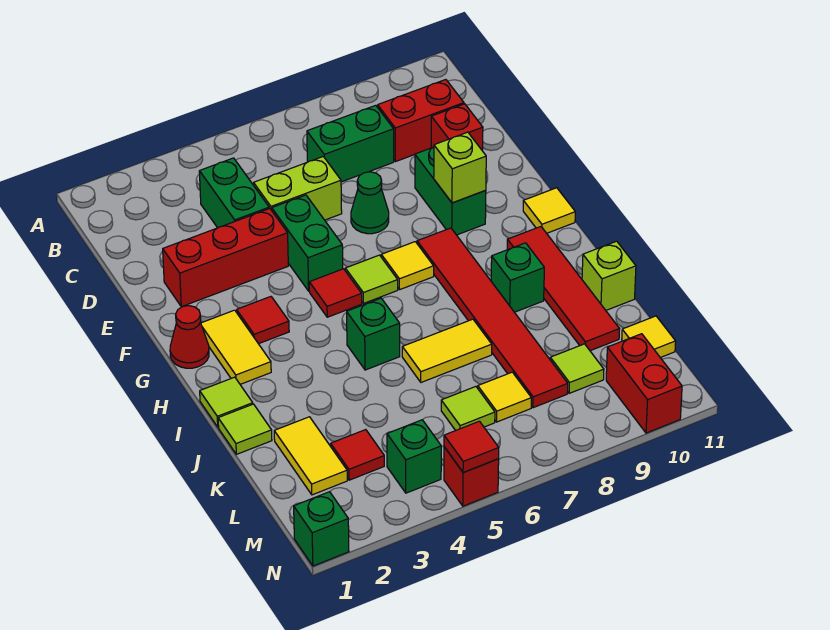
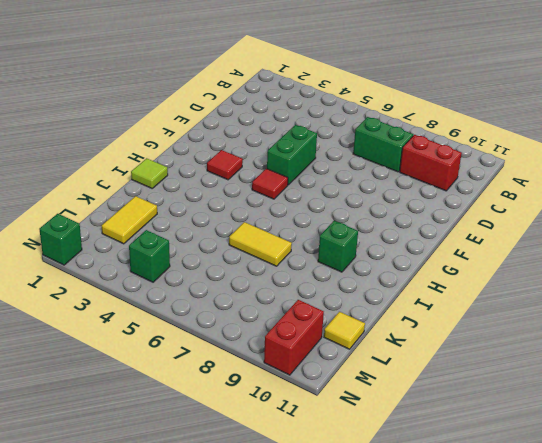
none -> green brick C4:D4 level 1
none -> lime brick D5:D6 level 1
none -> red brick D10 level 1
none -> red brick E2:E4 level 1

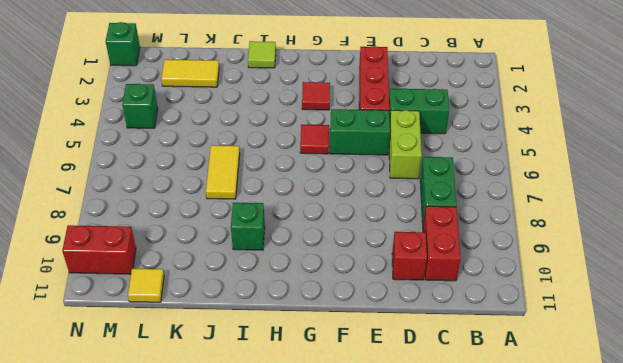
none -> green cone E7 level 1
none -> green brick E9:F9 level 1
none -> red cone G1 level 1
none -> yellow tile G2:H2 level 1

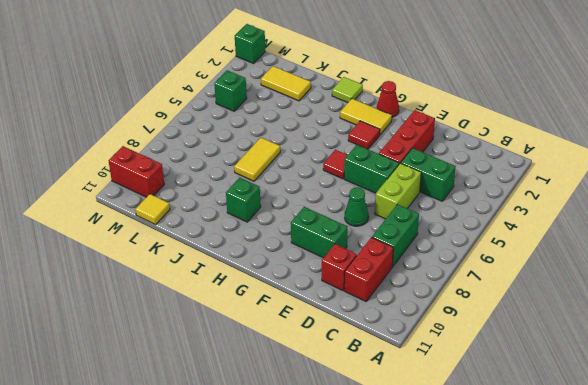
none -> lime tile G6 level 1
none -> yellow tile G7 level 1
none -> red tile G8:L8 level 1
none -> yellow tile G11 level 1

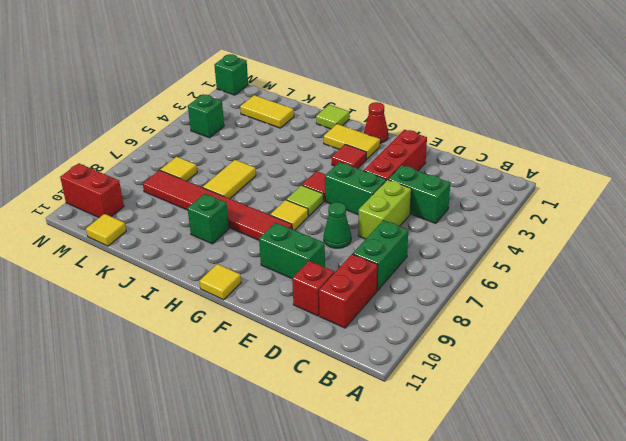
none -> red tile H10:K10 level 1
none -> green brick I5 level 1
none -> lime tile J1 level 1
none -> lime brick J11 level 1

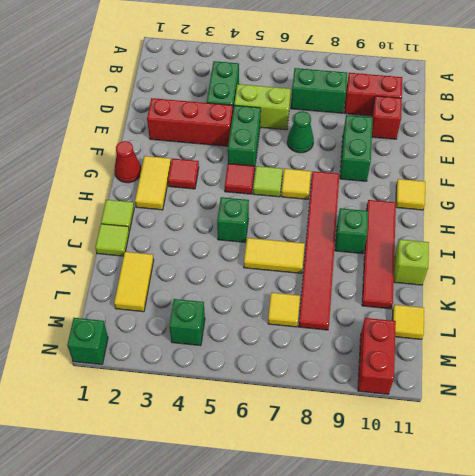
none -> red tile L3 level 1
none -> lime tile L6 level 1
none -> lime tile L9 level 1
none -> red brick N5 level 1

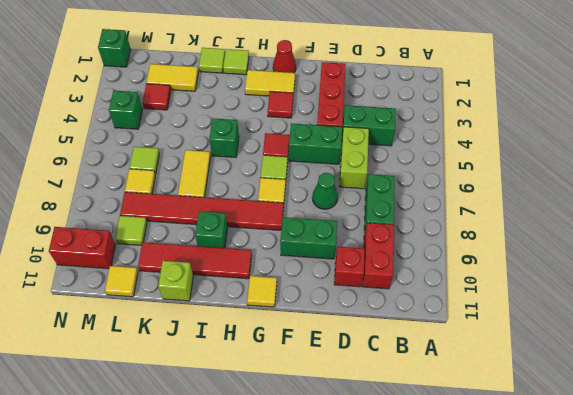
none -> red brick N5 level 1
none -> lime brick F9 level 2
none -> red tile N5 level 2

